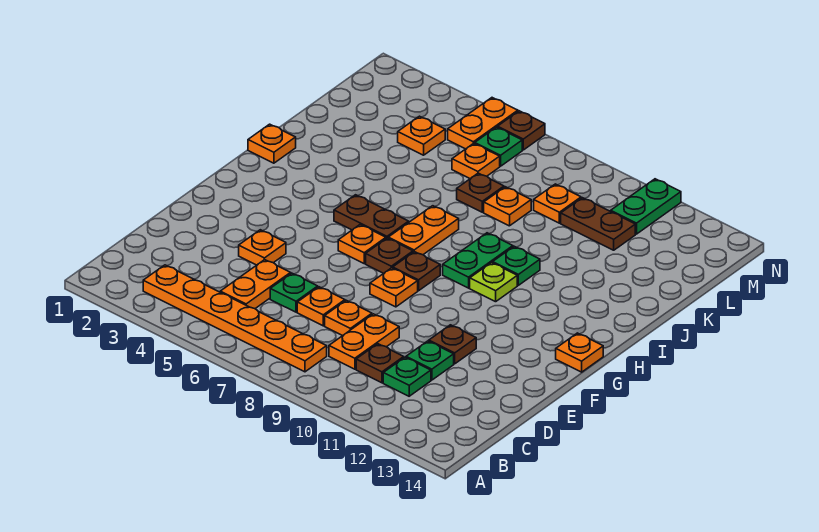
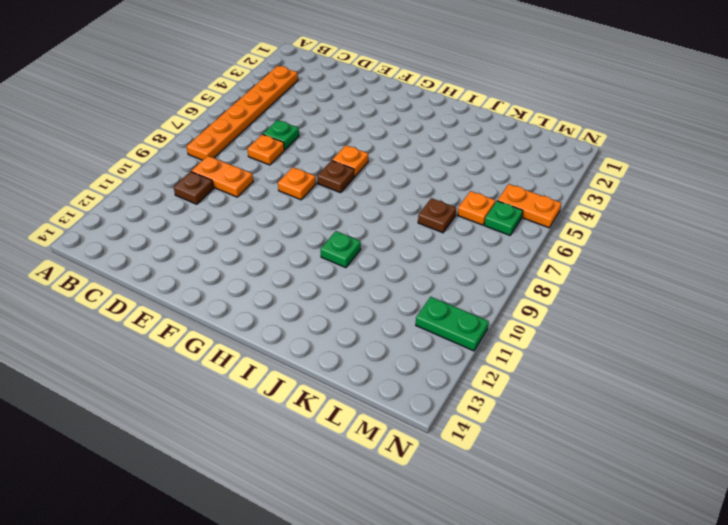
none -> orange plate C5:D5 level 1
none -> green plate C11 level 1
none -> orange plate D8 level 1
none -> green plate D11 level 1

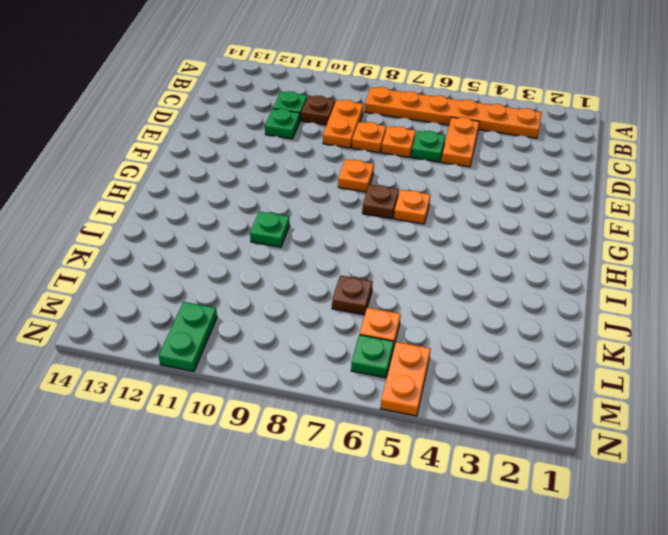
none -> orange plate E4 level 1
none -> brown plate E11 level 1
none -> brown plate G8 level 1
none -> orange plate G14 level 1

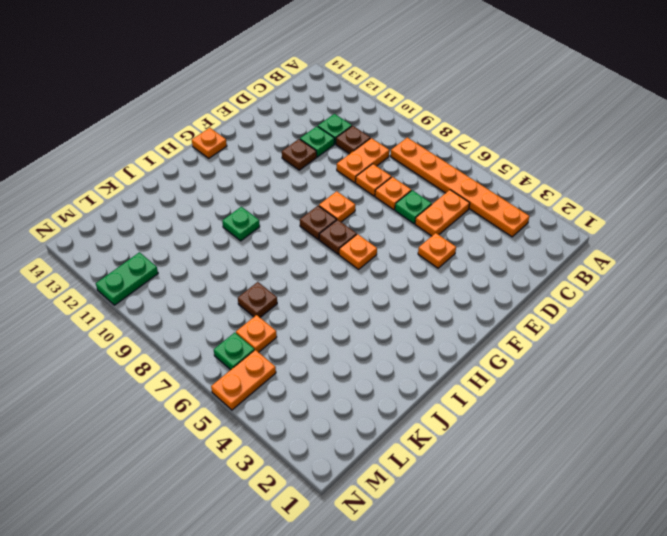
none -> brown plate H5:H6 level 1
none -> orange plate H7:I7 level 1
none -> green plate H9:I9 level 1
none -> lime plate H10 level 1

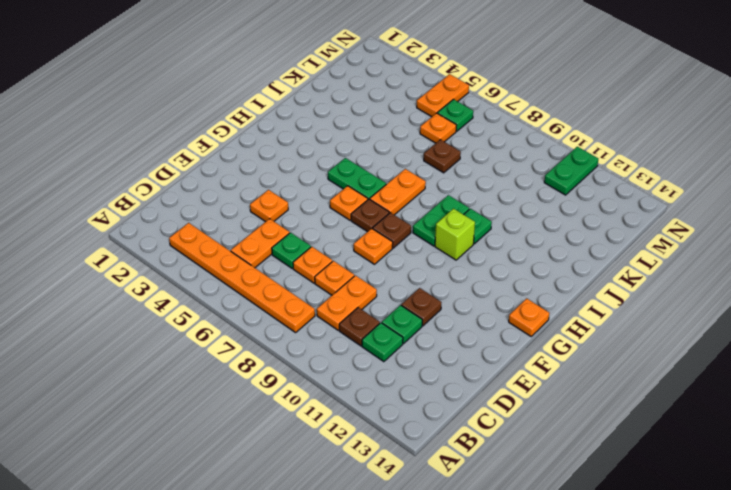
green plate H5:H6 level 1 -> brown plate H5:H6 level 1
lime brick H10 level 1 -> lime plate H10 level 1
none -> orange plate I1 level 1
none -> orange plate K8 level 1
none -> orange plate L4 level 1
none -> orange plate L9 level 1

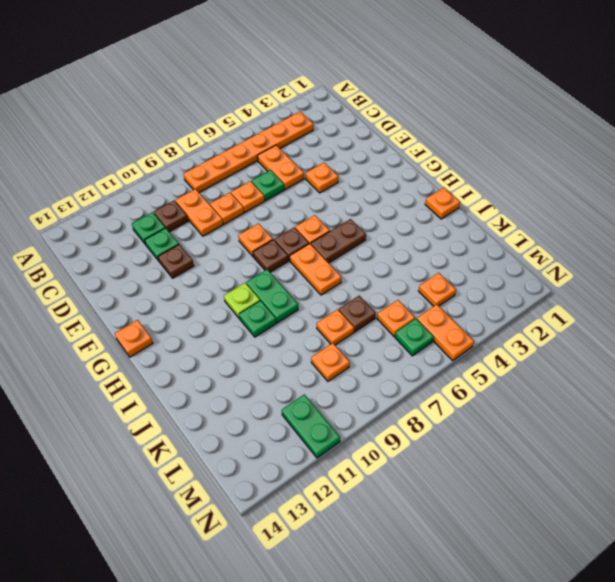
none -> brown plate L10:L11 level 1
none -> brown plate N6 level 1

